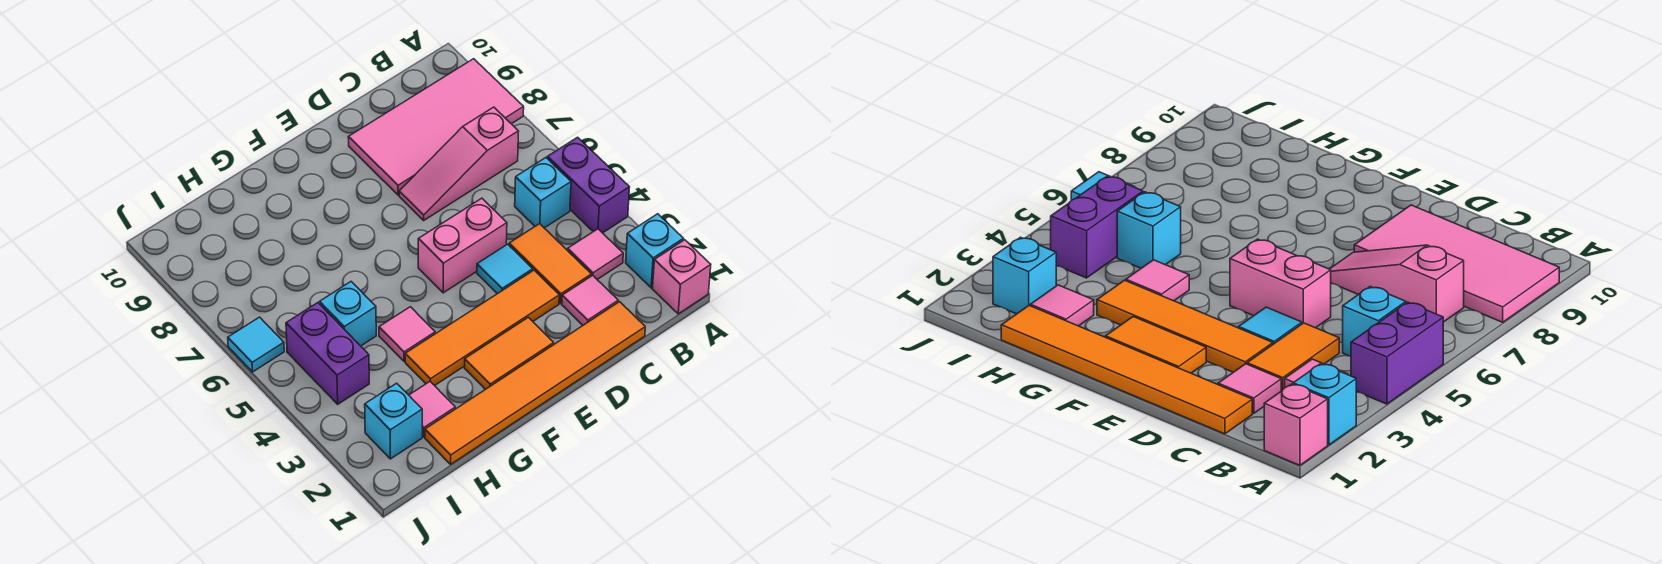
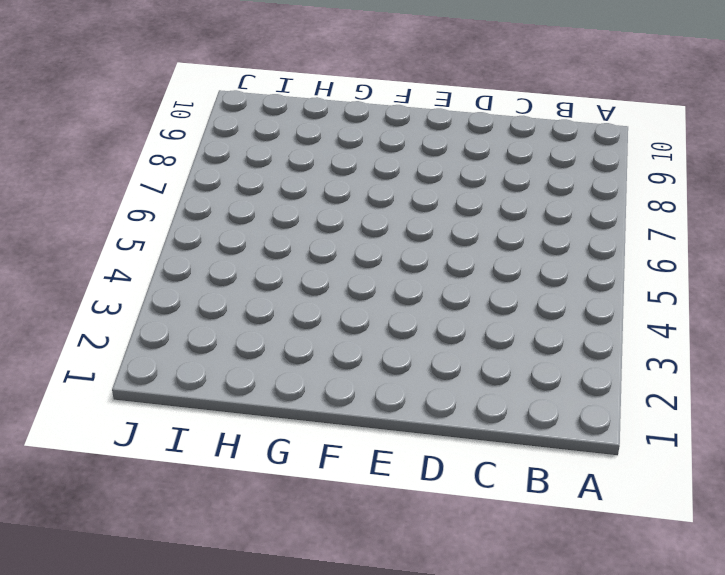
none -> pink brick A1 level 1
none -> cyan brick A2 level 1
none -> purple brick A4:A5 level 1

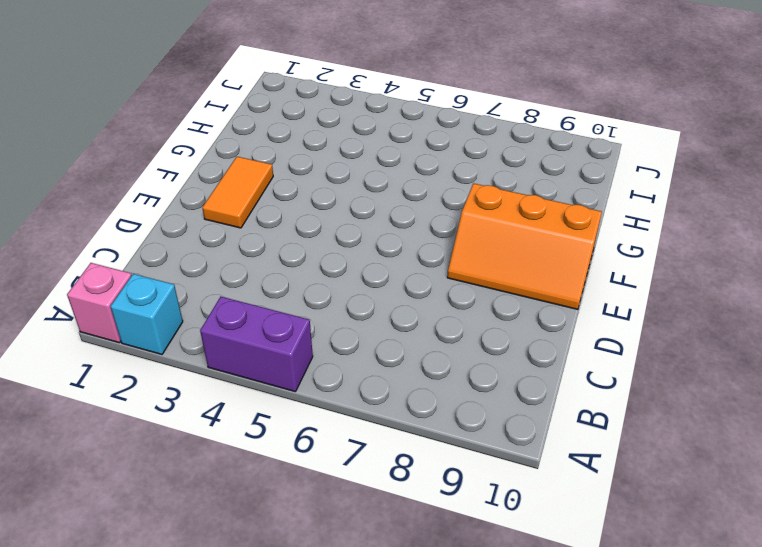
orange slope E8:F10 level 1 top F -> none
none -> pink tile A8:D9 level 1
none -> pink tile B3 level 1
none -> cyan brick B5 level 1

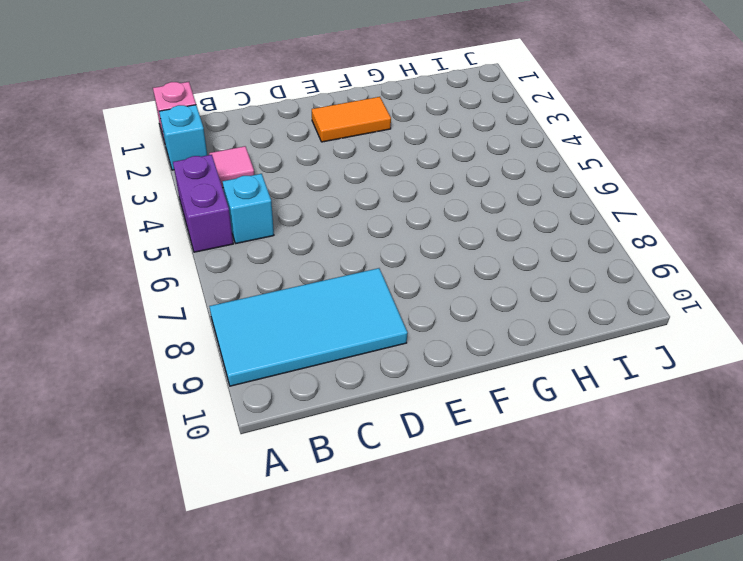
cyan tile A8:D9 level 1 -> pink tile A8:D9 level 1
none -> pink slope B7:D7 level 1 top B
none -> orange tile C1:H1 level 1
none -> pink tile C2 level 1

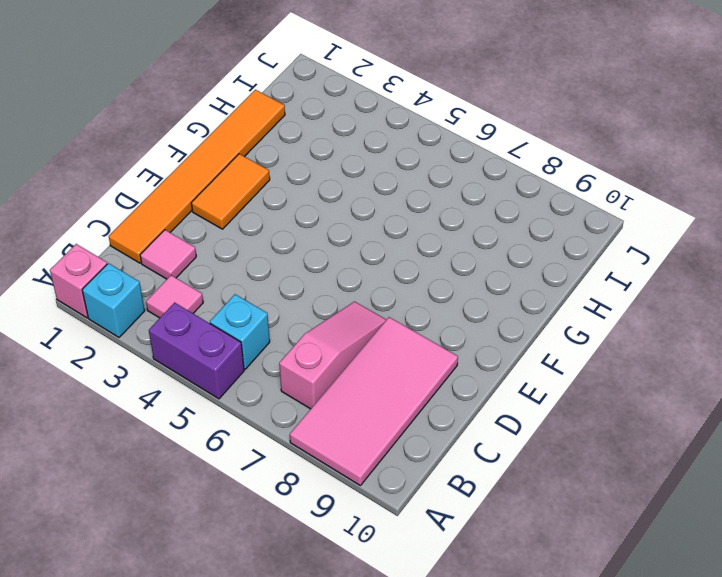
none -> orange tile C3:C4 level 1
none -> orange tile D3:G3 level 1
none -> cyan tile D4 level 1

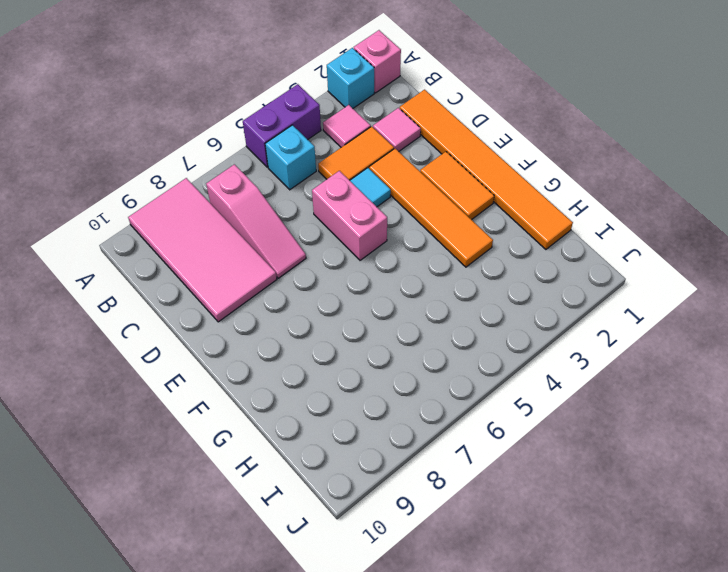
none -> pink tile G4 level 1
none -> pink tile H2 level 1
none -> cyan brick H5 level 1

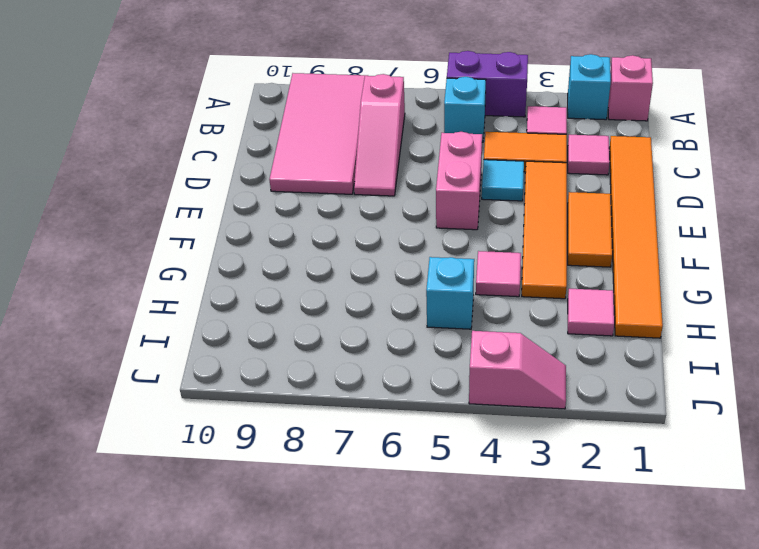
pink slope J3:J4 level 1 top 4 -> none
none -> cyan brick I2 level 1
none -> purple brick I4:I5 level 1
none -> cyan tile J6 level 1

